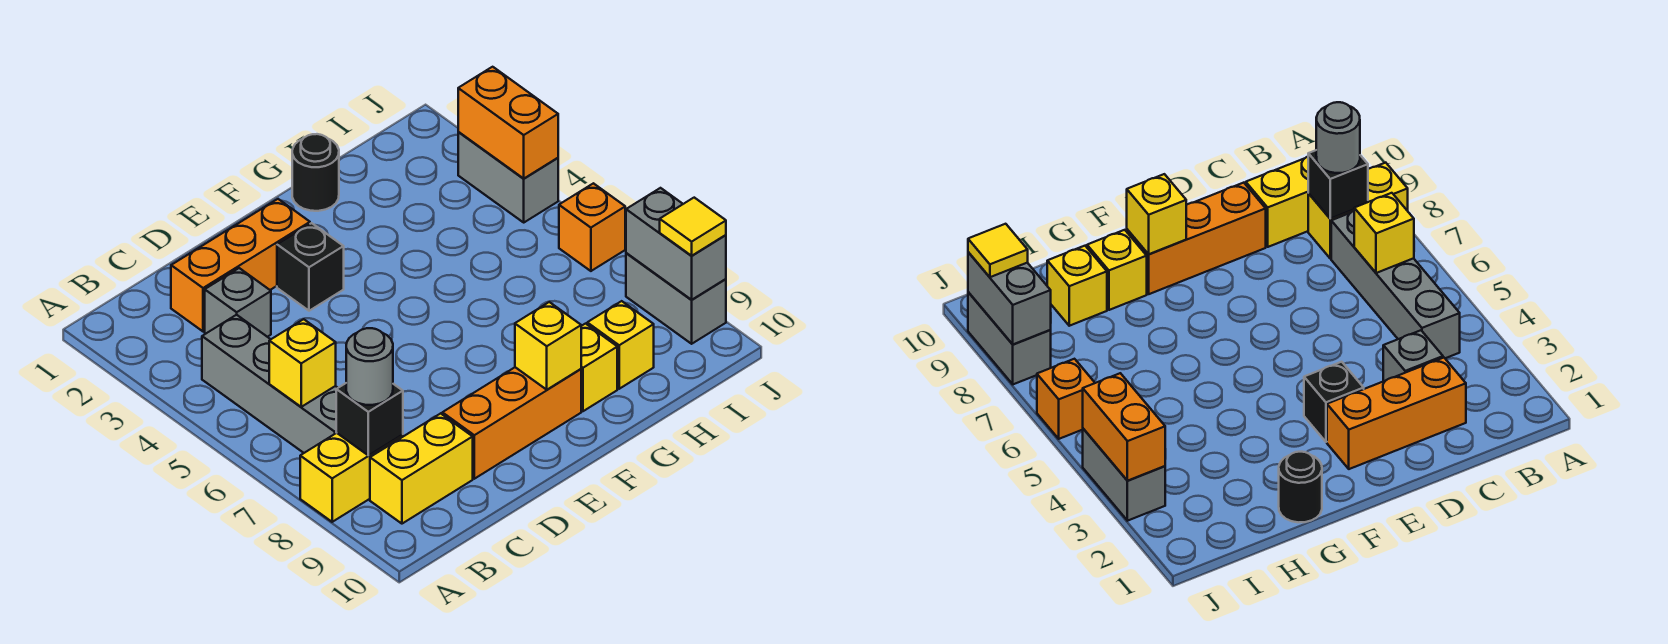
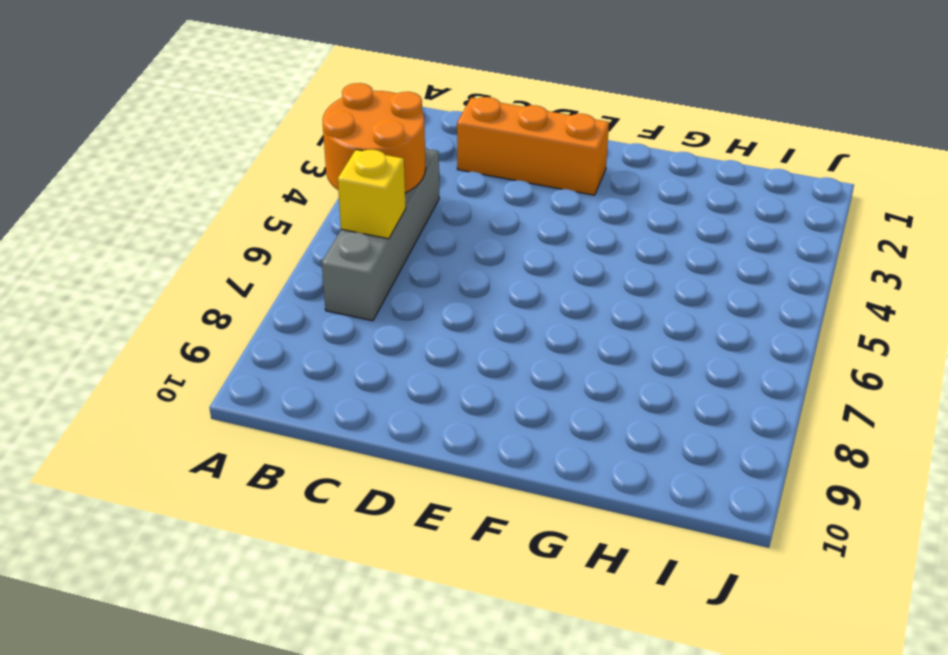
orange round brick A4:B5 level 2 -> none
none -> yellow brick A8:B8 level 1
none -> yellow brick B9:C9 level 1
none -> grey brick C3 level 1

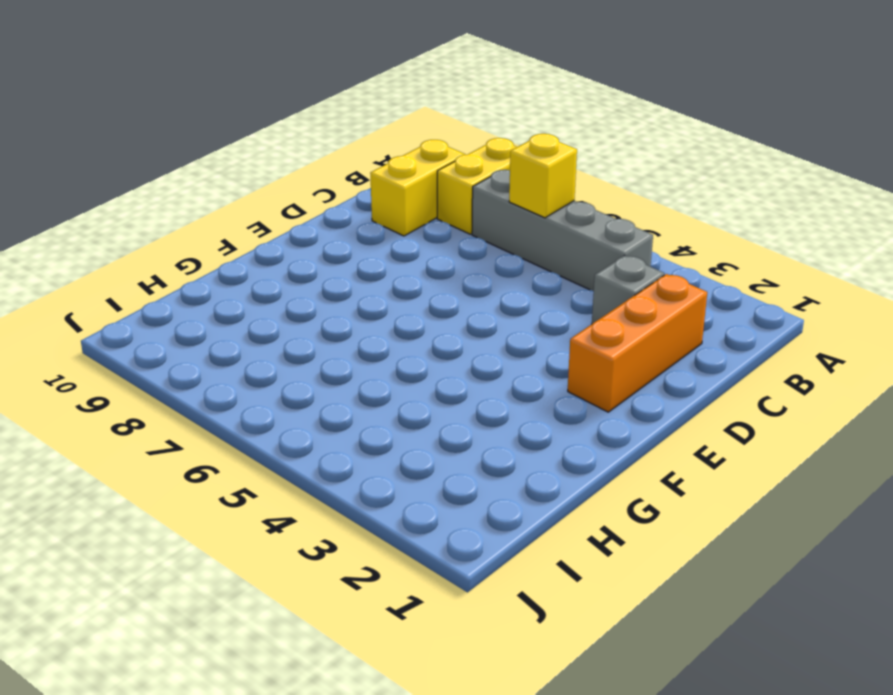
none -> orange brick D9:F9 level 1
none -> black brick E3 level 1
none -> black round brick G1 level 1

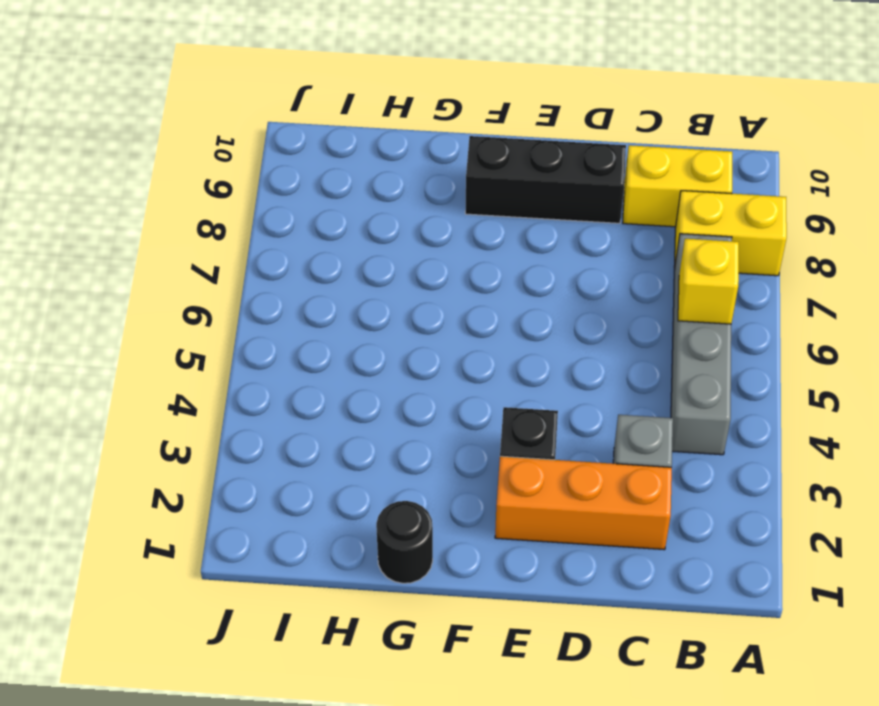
black brick D9:F9 level 1 -> orange brick D9:F9 level 1
none -> yellow brick G9 level 1
none -> yellow brick H9 level 1
none -> grey brick J3:J4 level 1

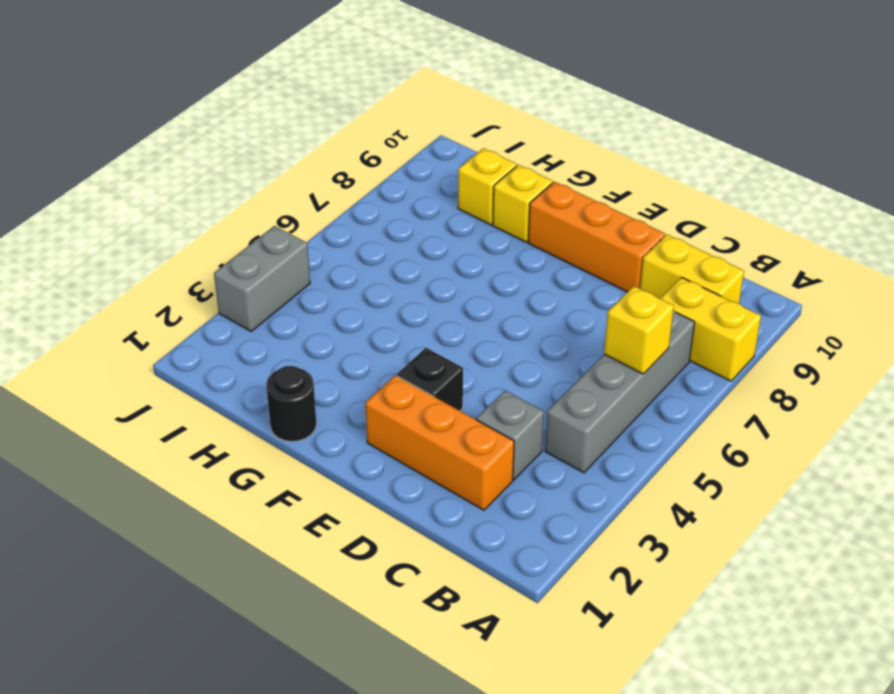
none -> orange brick J6 level 1
none -> grey brick J8:J9 level 1
none -> black brick B8 level 2

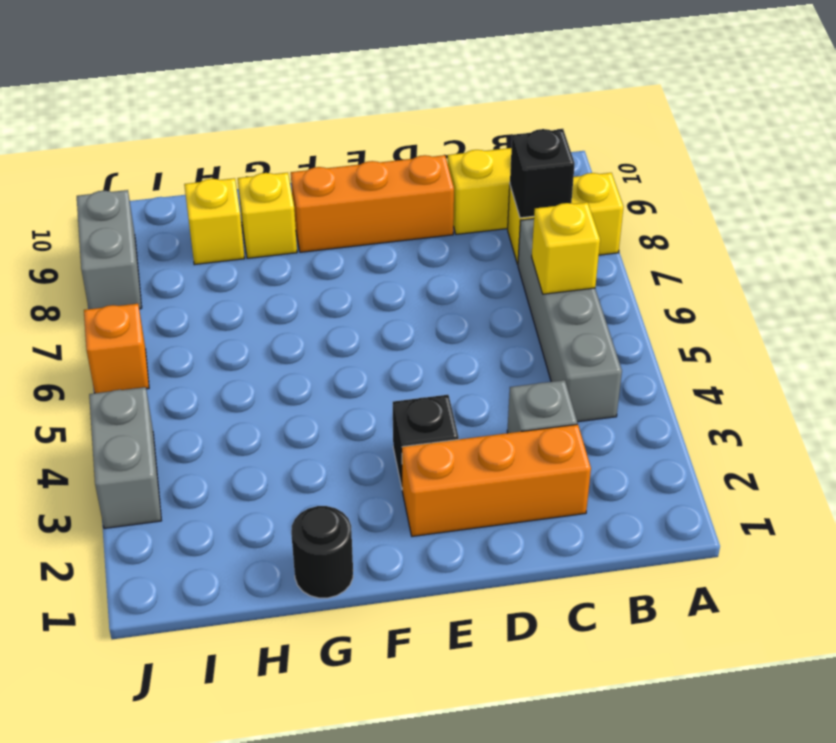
none -> yellow brick F9 level 2
none -> orange brick J3:J4 level 2
none -> grey brick J8:J9 level 2

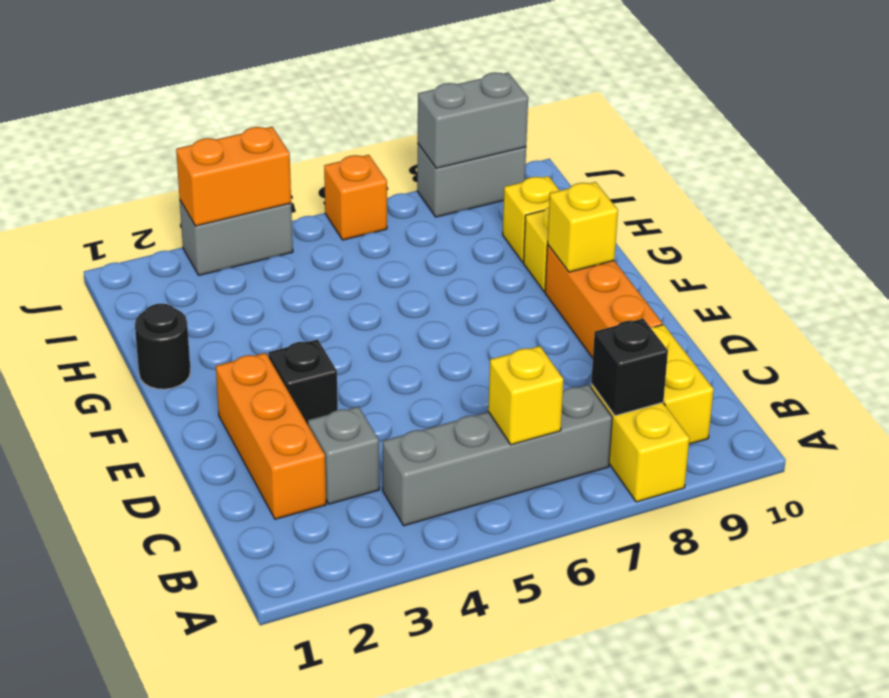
none -> grey round brick B8 level 3
none -> yellow tile J9 level 3

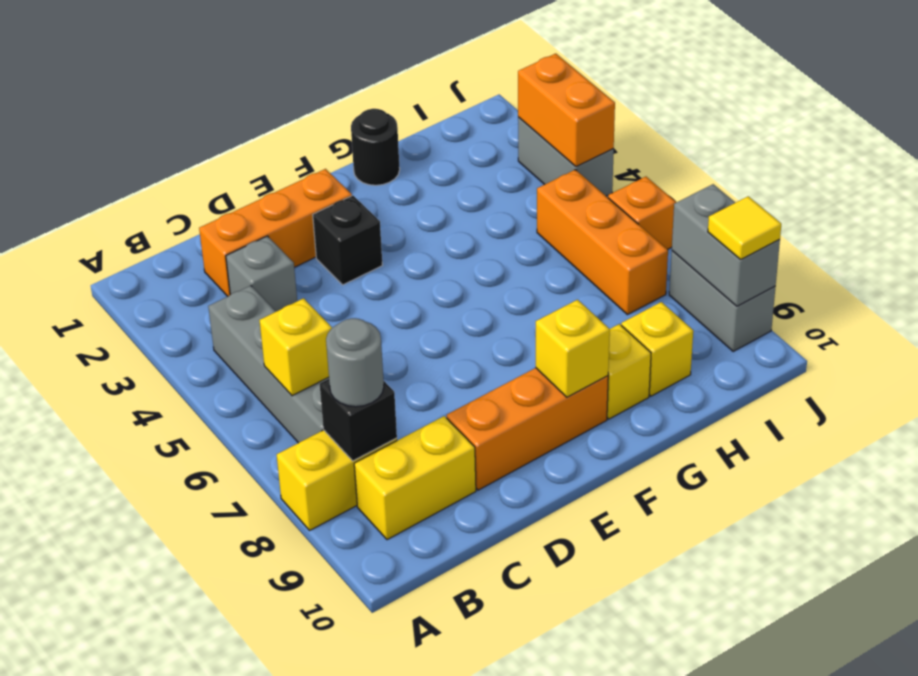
orange brick I5:I7 level 1 -> none

